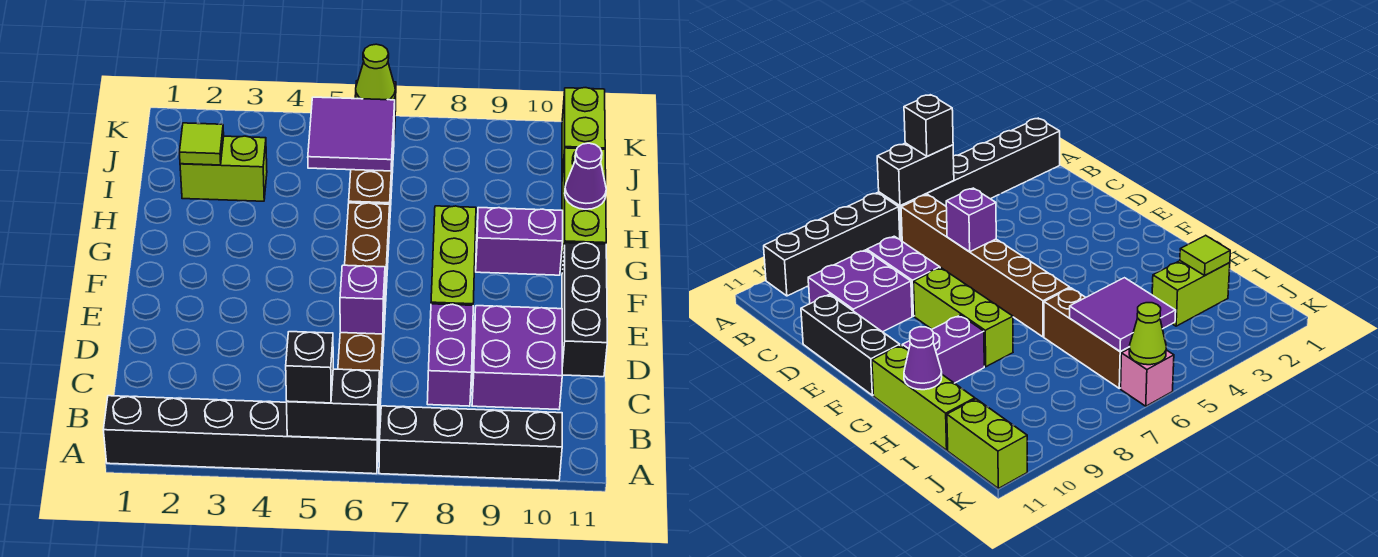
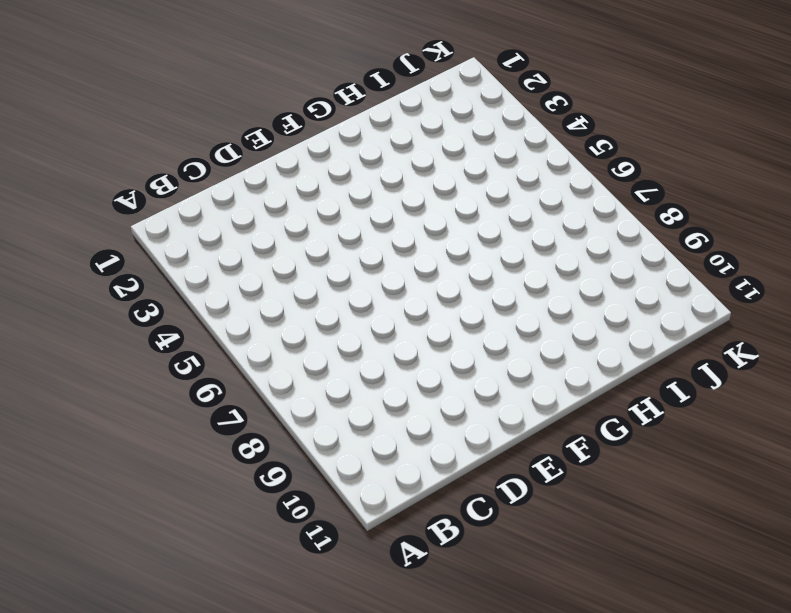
none -> black brick A1:A6 level 1
none -> black brick A7:A10 level 1
none -> brown brick B6:G6 level 1

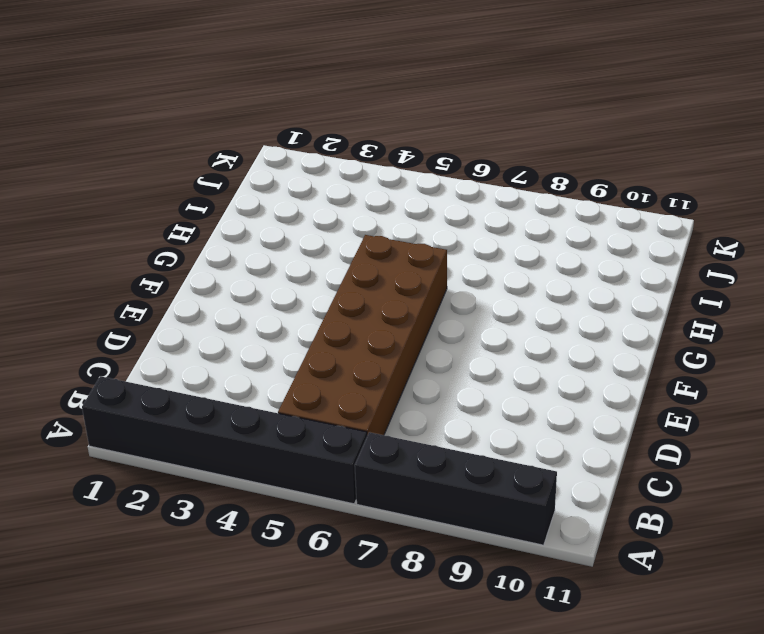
brown brick B5:G6 level 1 -> brown brick B6:G6 level 1
none -> purple brick C8:D8 level 1
none -> purple brick C9:D10 level 1
none -> black brick D11:F11 level 1

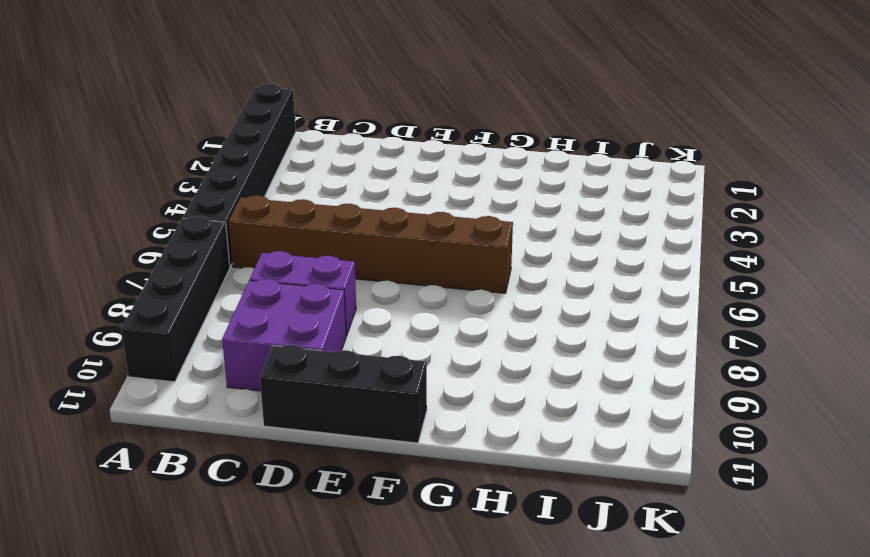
none -> lime brick E8:G8 level 1
none -> purple brick G9:G10 level 1
none -> lime brick G11:I11 level 1

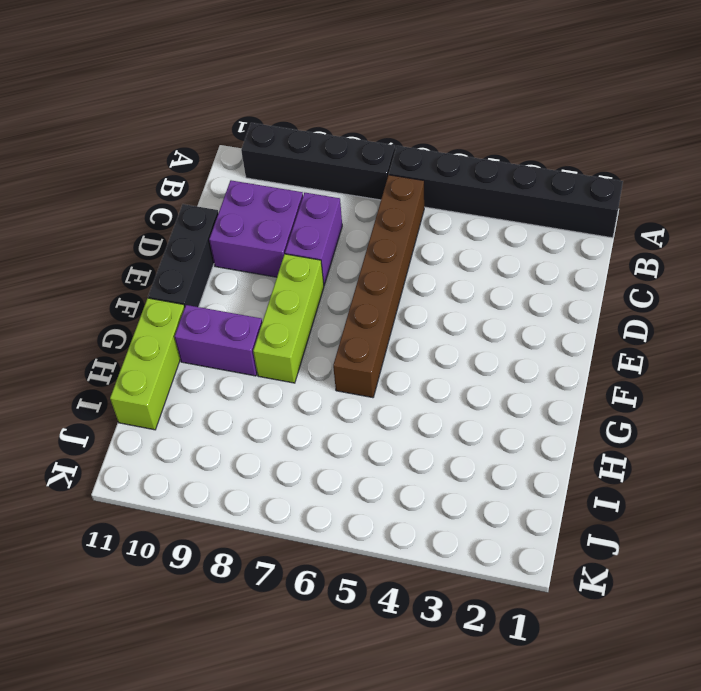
none -> brown brick H6:J6 level 1
none -> lime brick I2:I3 level 1
none -> lime brick J11:K11 level 1

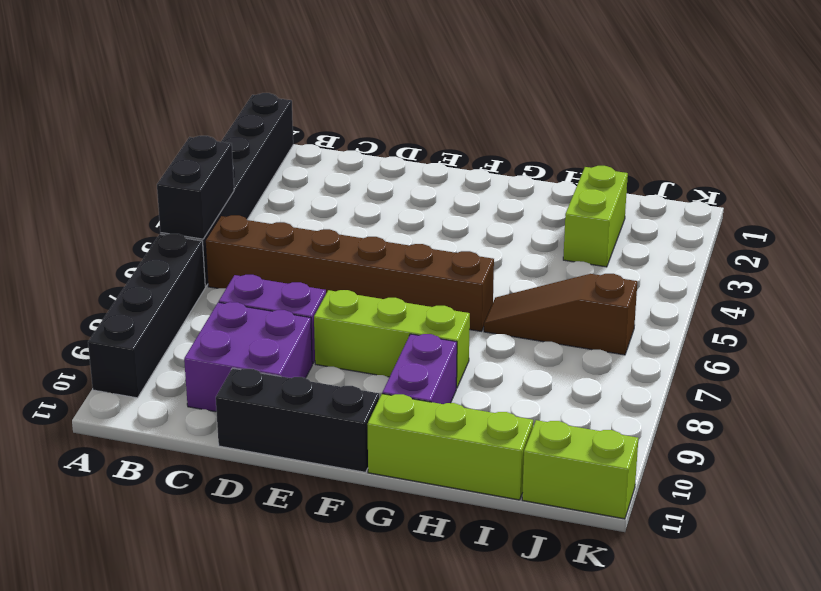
brown slope H6:J6 level 1 top J -> brown brick H6:J6 level 1
none -> pink brick K6 level 1
none -> purple brick D6 level 2
none -> purple cone H11 level 2

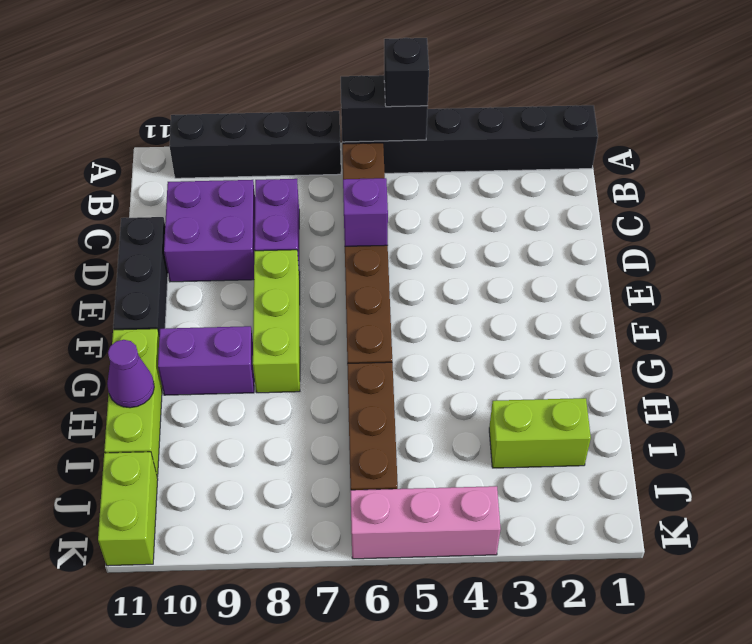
pink brick K4:K6 level 1 -> pink brick K6 level 1
none -> lime tile I2 level 2
none -> purple tile I5:J6 level 2
none -> lime cone K6 level 2

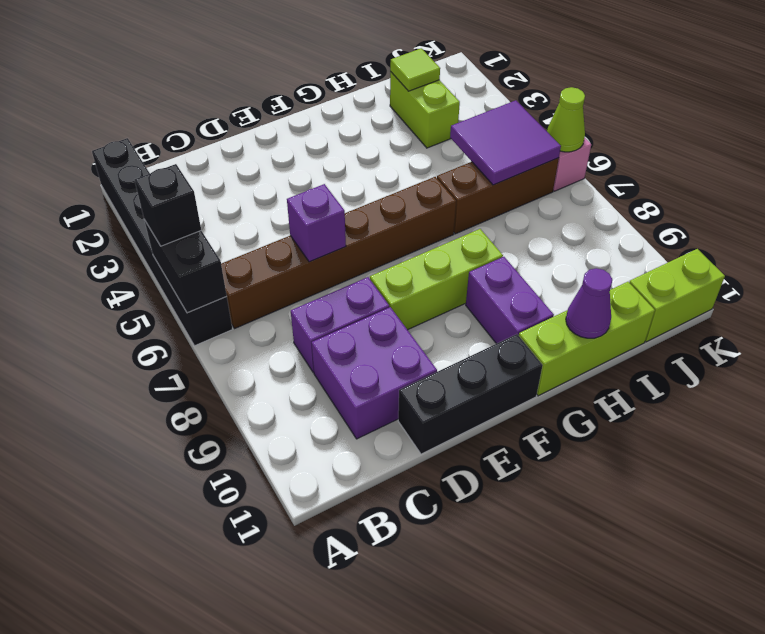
none -> black brick A7:A10 level 1

